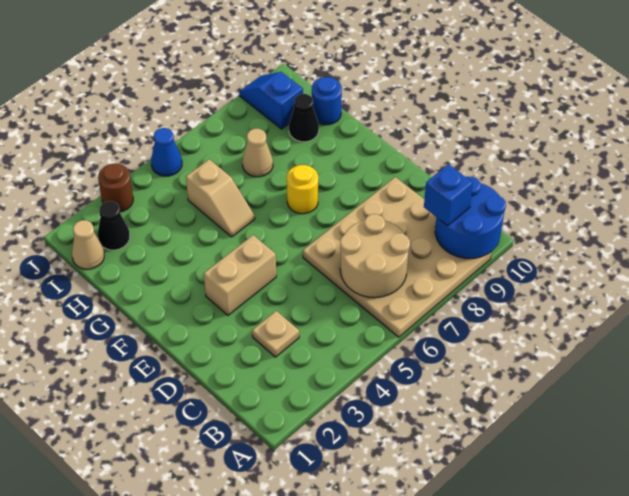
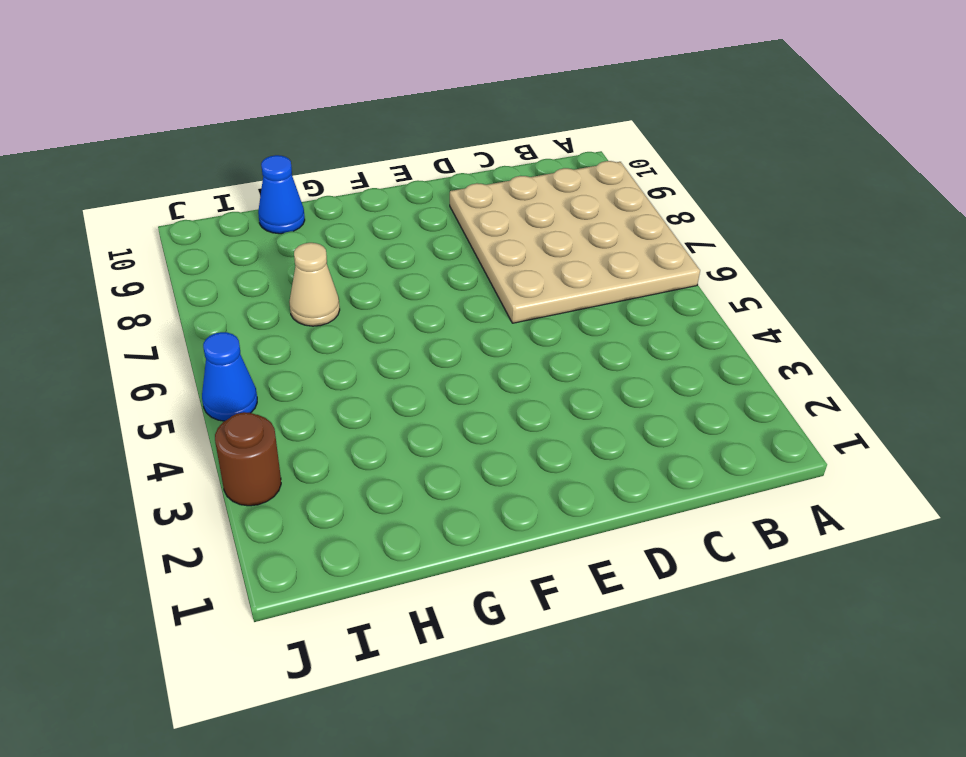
blue cone H10 level 1 -> blue round brick H10 level 1
none -> tan plate C3 level 1
none -> tan brick E3:E4 level 1
none -> yellow round brick F7 level 1

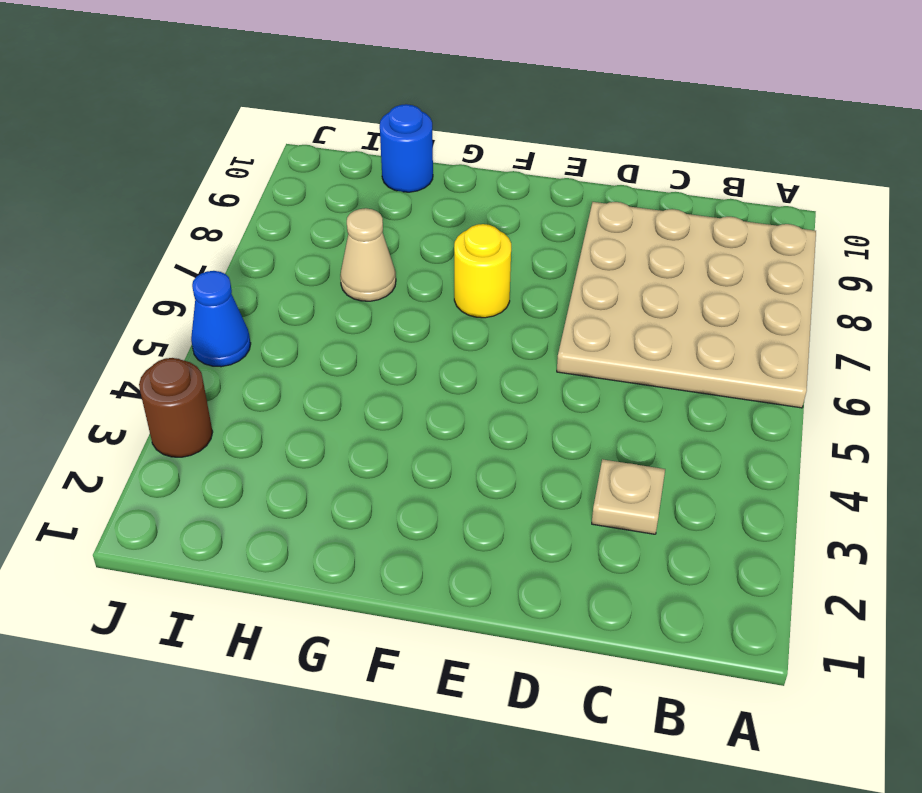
none -> tan brick E3:E4 level 1
none -> tan slope G5:H5 level 1 top H
none -> black cone H9 level 1

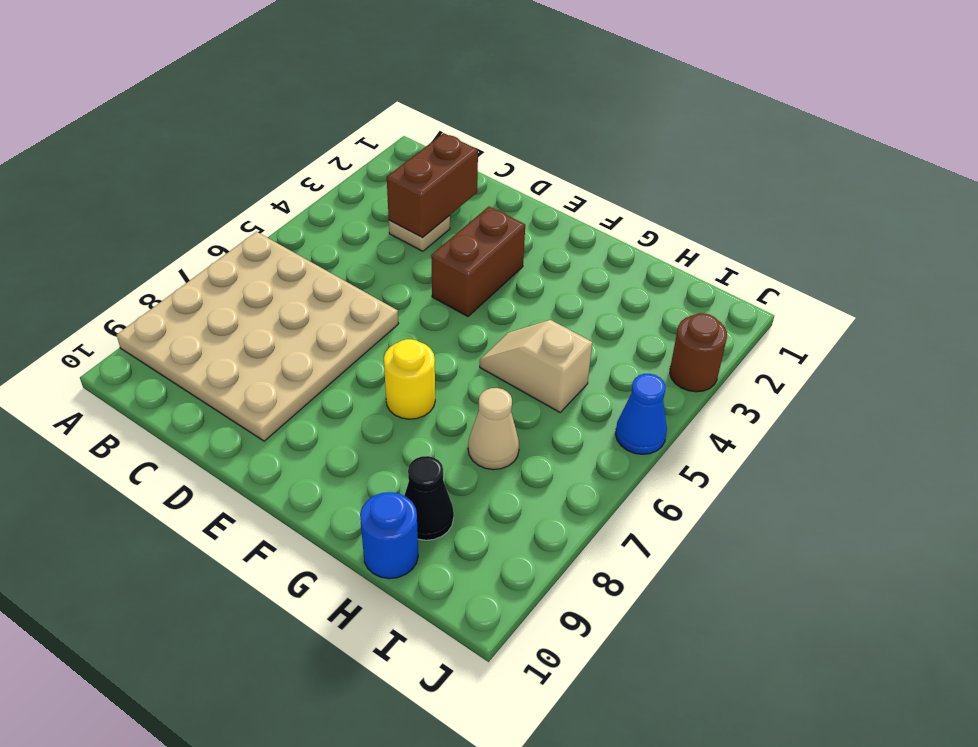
brown brick C2:C3 level 2 -> none
brown brick E3:E4 level 1 -> tan brick E3:E4 level 1
none -> tan cone I1 level 1
none -> black cone I2 level 1
none -> blue slope I9:J9 level 1 top I

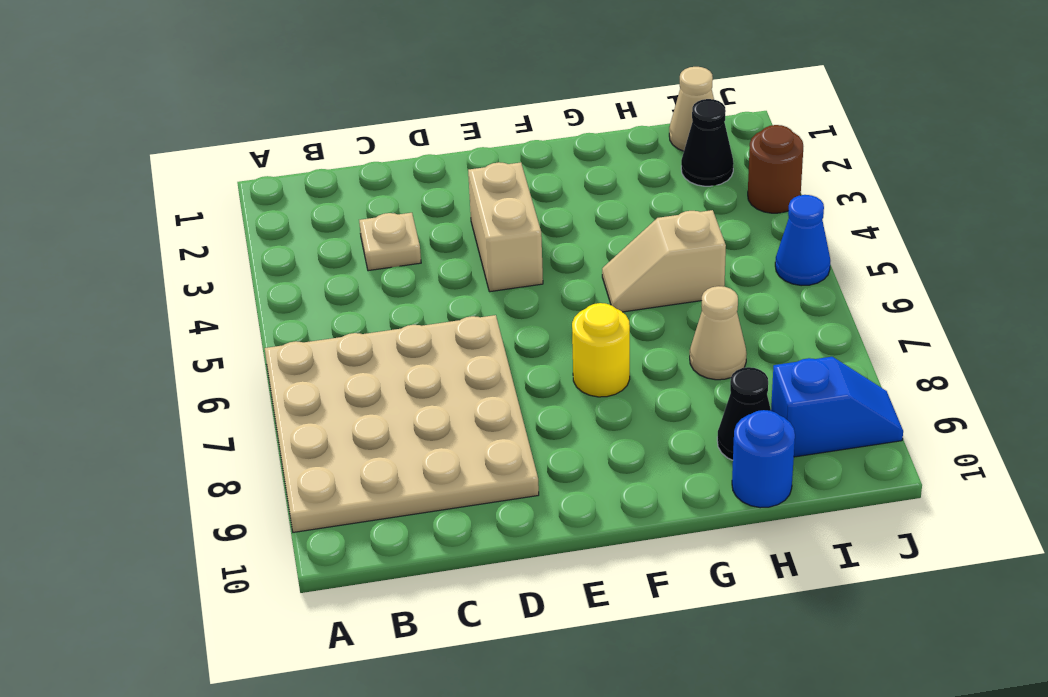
none -> blue round brick A9:B10 level 2
none -> tan round brick B6:C7 level 2
none -> blue brick B9 level 3

